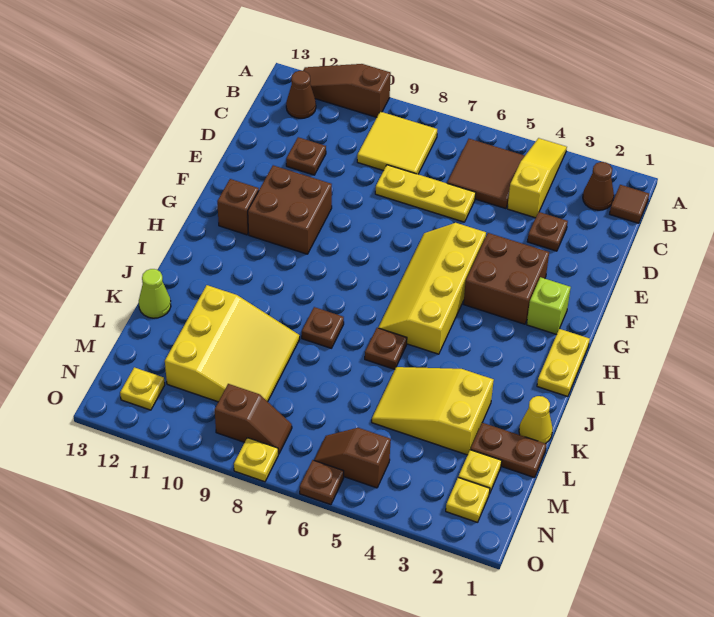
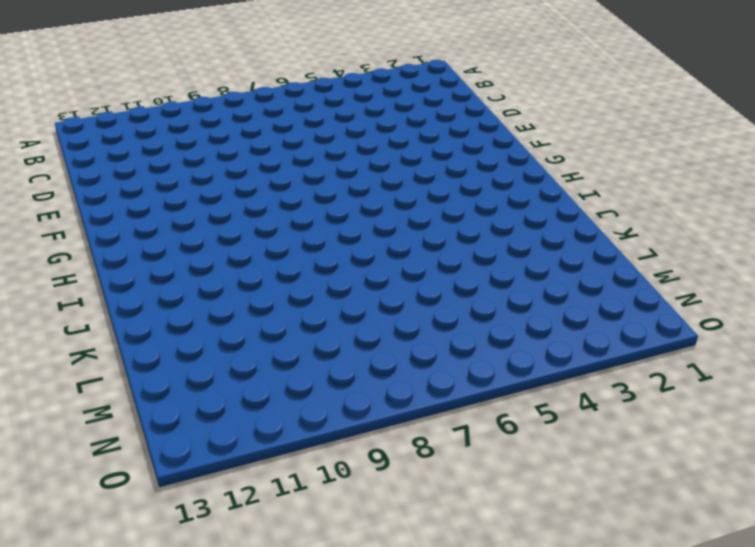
none -> yellow slope A4:C4 level 1 top C
none -> brown slope A10:A12 level 1 top 10
none -> brown tile B1 level 1
none -> brown cone B2 level 1

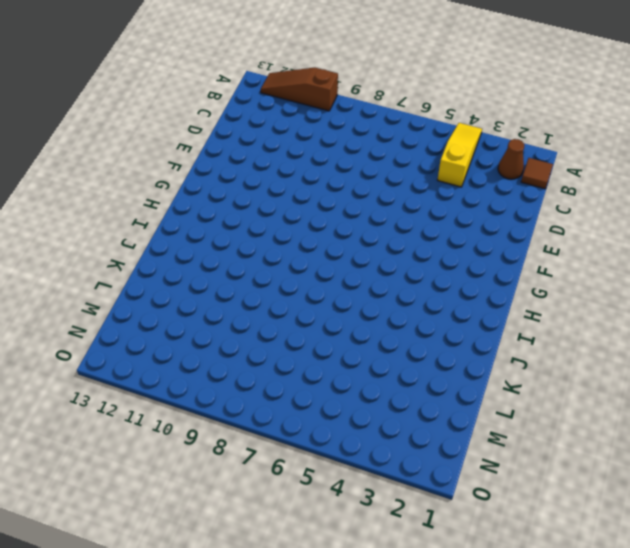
none -> brown tile B5:C6 level 1
none -> yellow tile B8:C9 level 1
none -> brown cone B12 level 1
none -> brown plate D3 level 1

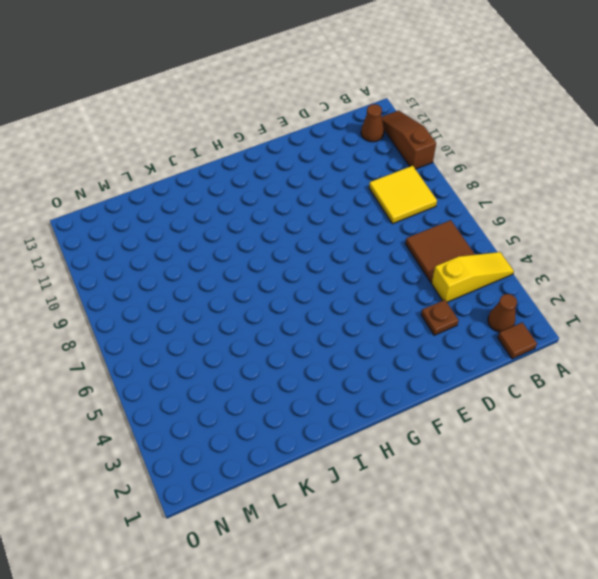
none -> yellow plate D6:D8 level 1
none -> brown plate D11 level 1
none -> brown brick F3:G4 level 1
none -> yellow slope F5:I6 level 1 top 5

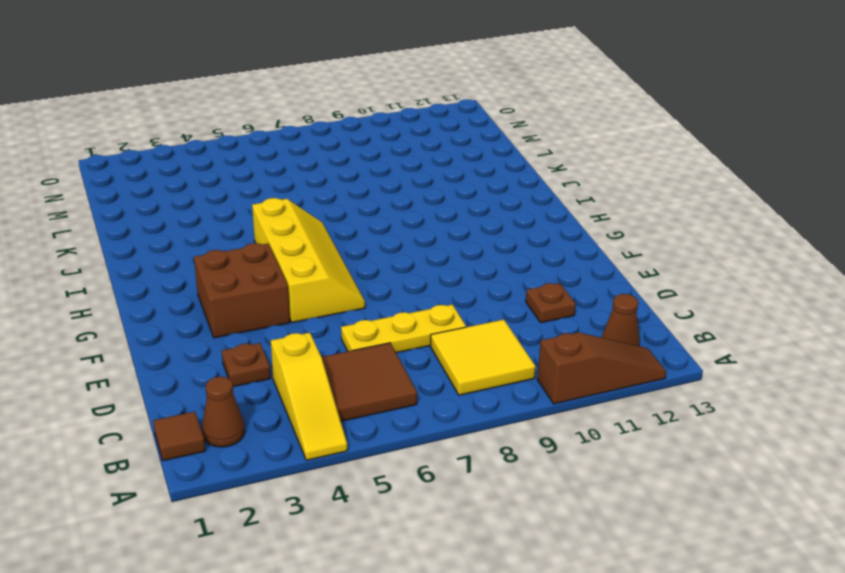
none -> brown brick F10:G11 level 1
none -> lime brick G2 level 1
none -> brown brick G12 level 1
none -> yellow plate H1:I1 level 1

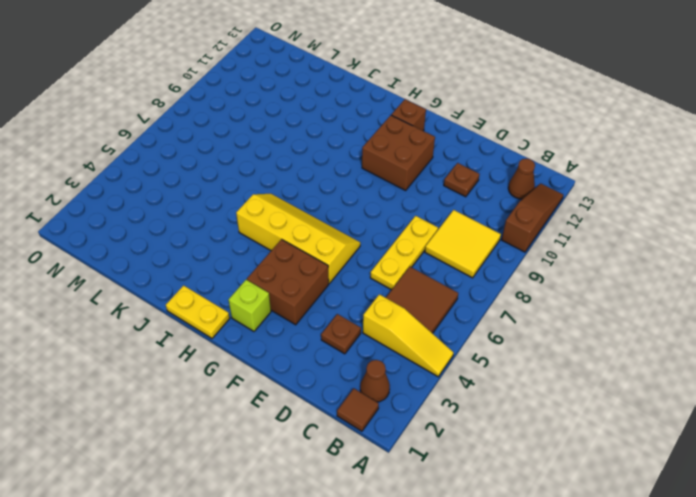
none -> brown plate J6 level 1
none -> brown plate J8 level 1
none -> yellow cone K1 level 1
none -> yellow slope K3:L5 level 1 top 3

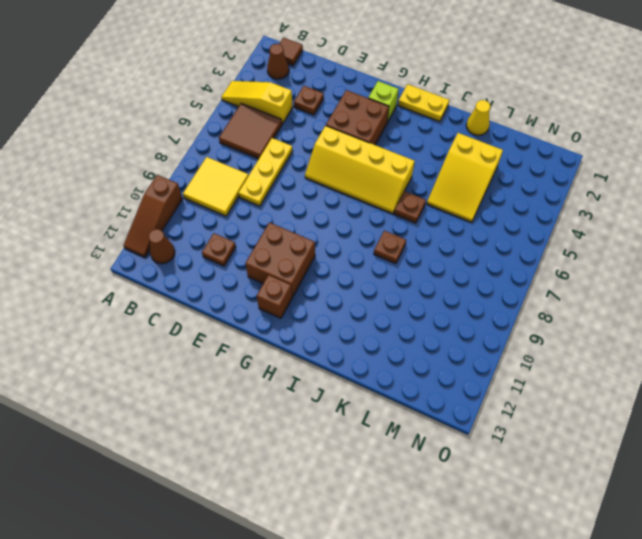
none -> yellow slope K9:M11 level 1 top 11
none -> lime cone K13 level 1
none -> brown plate L1:L2 level 1
none -> yellow plate M2 level 1

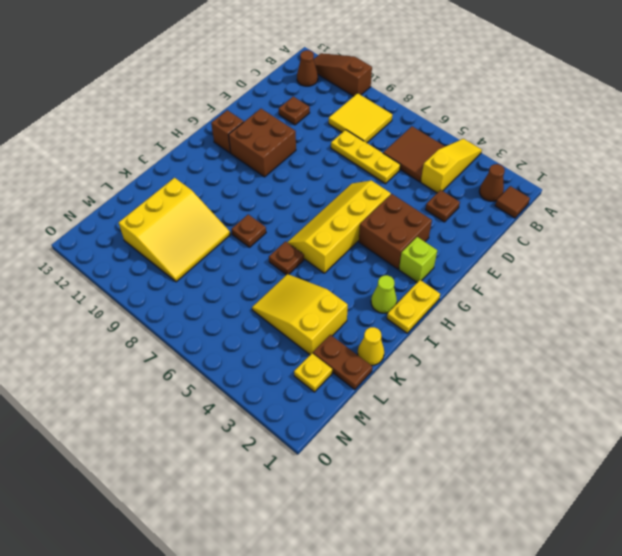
lime cone I2 level 1 -> lime cone K13 level 1
none -> yellow plate N2 level 1
none -> brown slope N5:N6 level 1 top 5
none -> brown slope N8:N9 level 1 top 9
none -> yellow plate N12 level 1

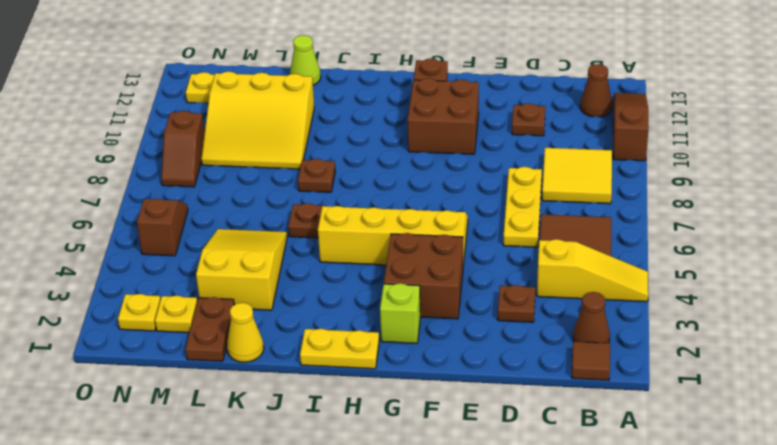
none -> brown plate O6 level 1
none -> yellow plate O8 level 1

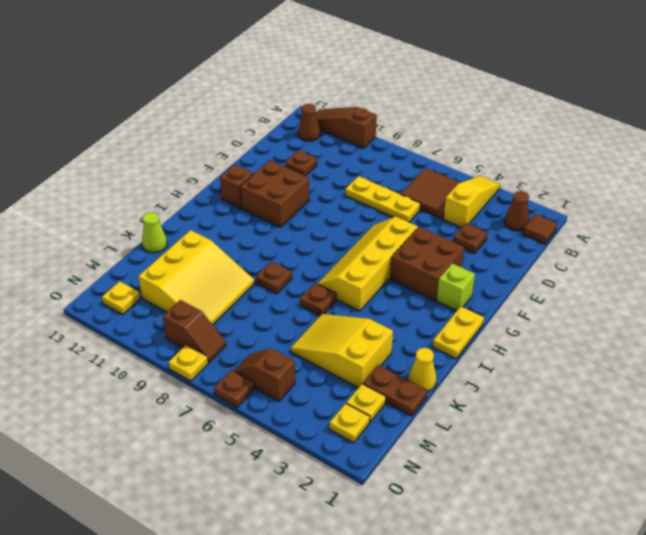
none -> yellow tile B8:C9 level 1

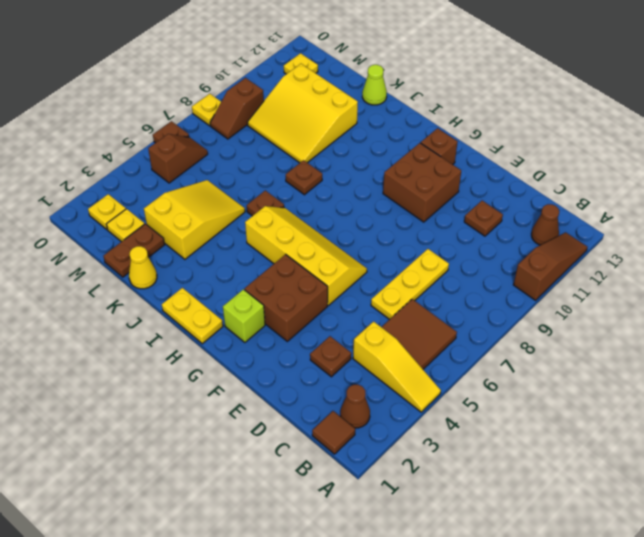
none -> yellow tile B8:C9 level 1

